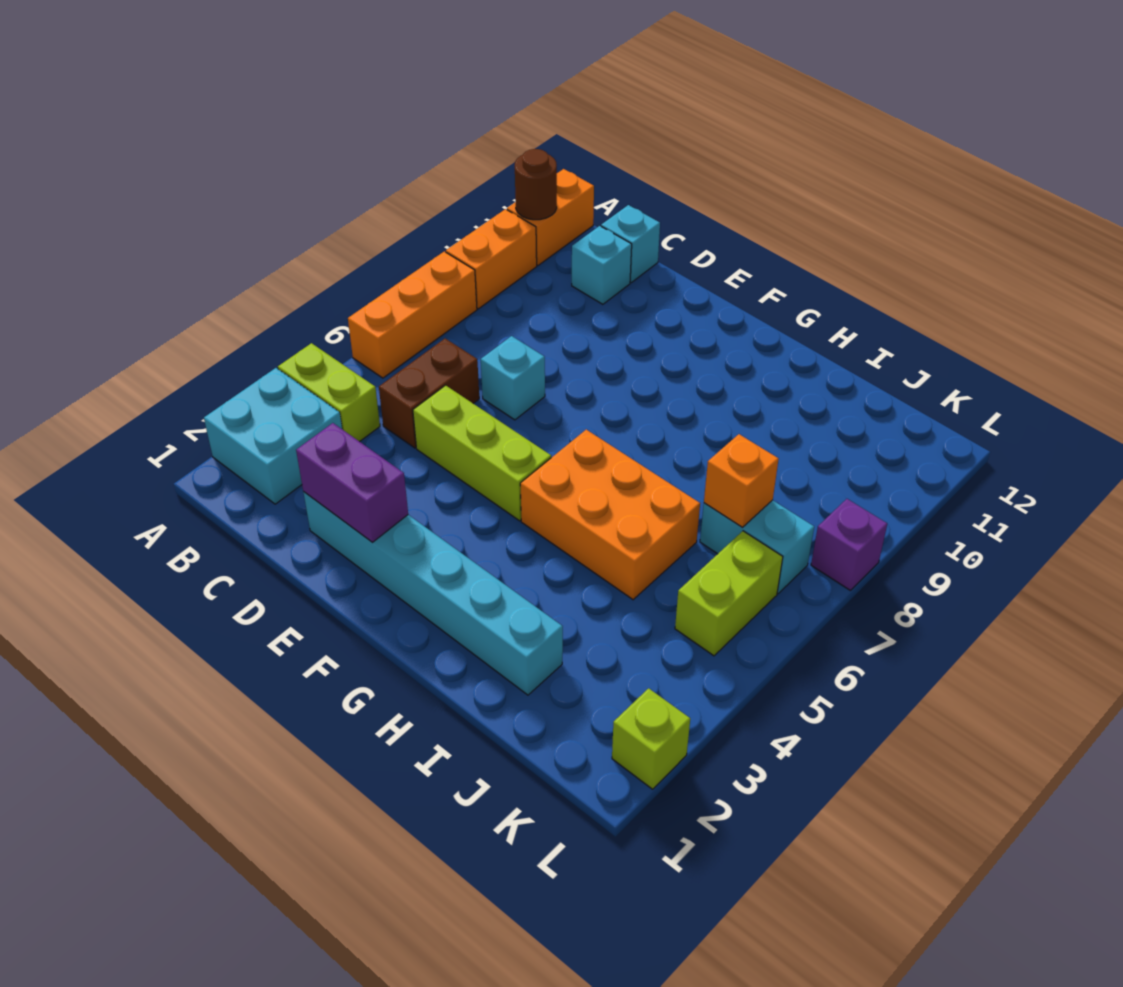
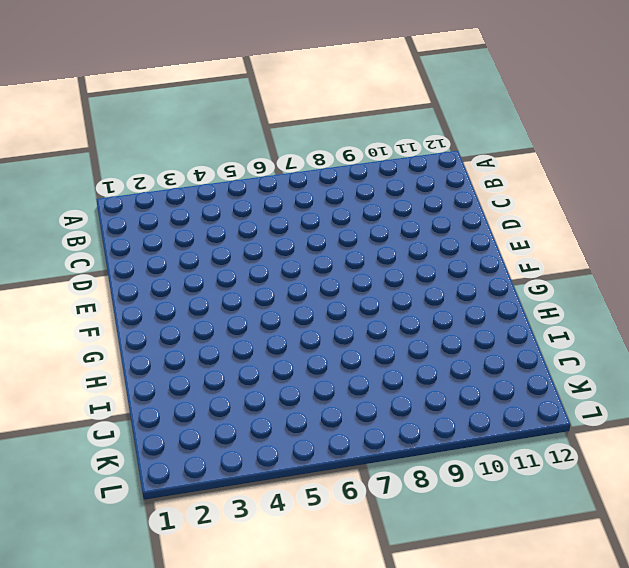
none -> cyan brick A2:B3 level 1
none -> lime brick A4:B4 level 1
none -> orange brick A6:A8 level 1

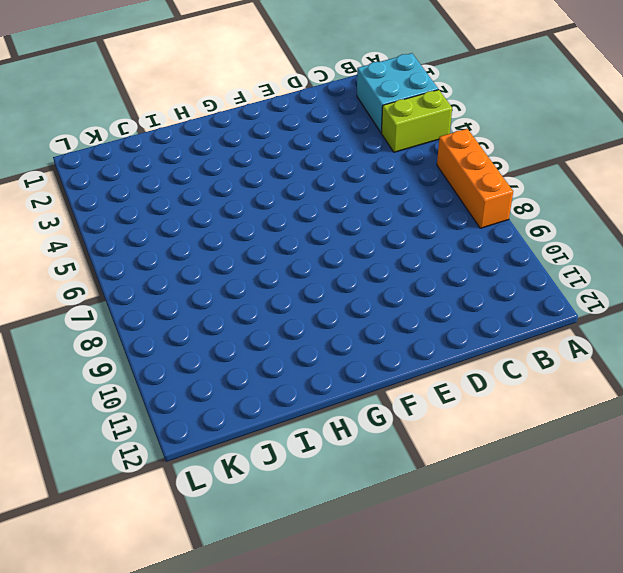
none -> orange brick A9:A10 level 1
none -> orange brick A11:A12 level 1
none -> brown brick C5:C6 level 1

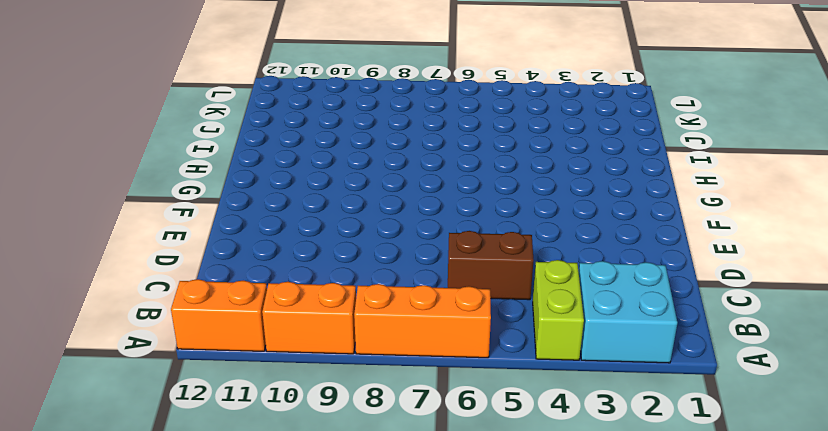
none -> cyan brick C11 level 1
none -> cyan brick C12 level 1
none -> cyan brick D2:I2 level 1

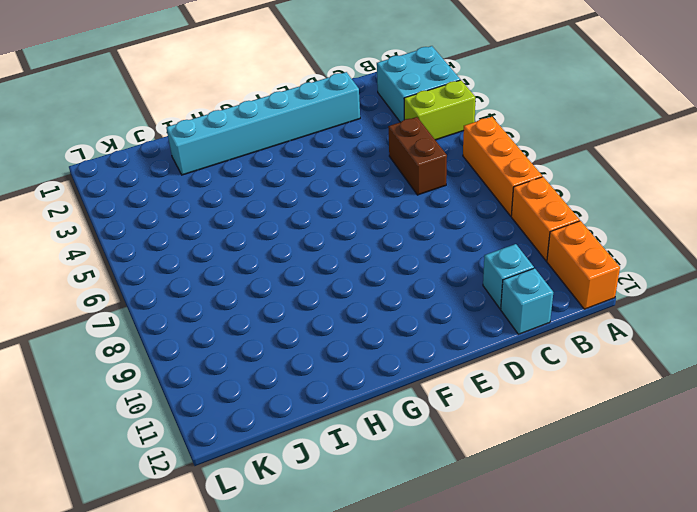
none -> lime brick D5:F5 level 1
none -> cyan brick D7 level 1
none -> orange brick G5:I6 level 1

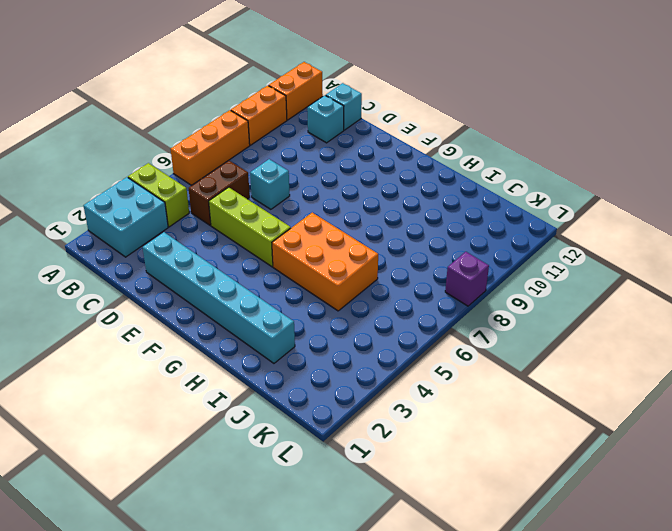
none -> cyan brick J7:K7 level 1
none -> lime brick K5:K6 level 1
none -> lime brick L2 level 1

